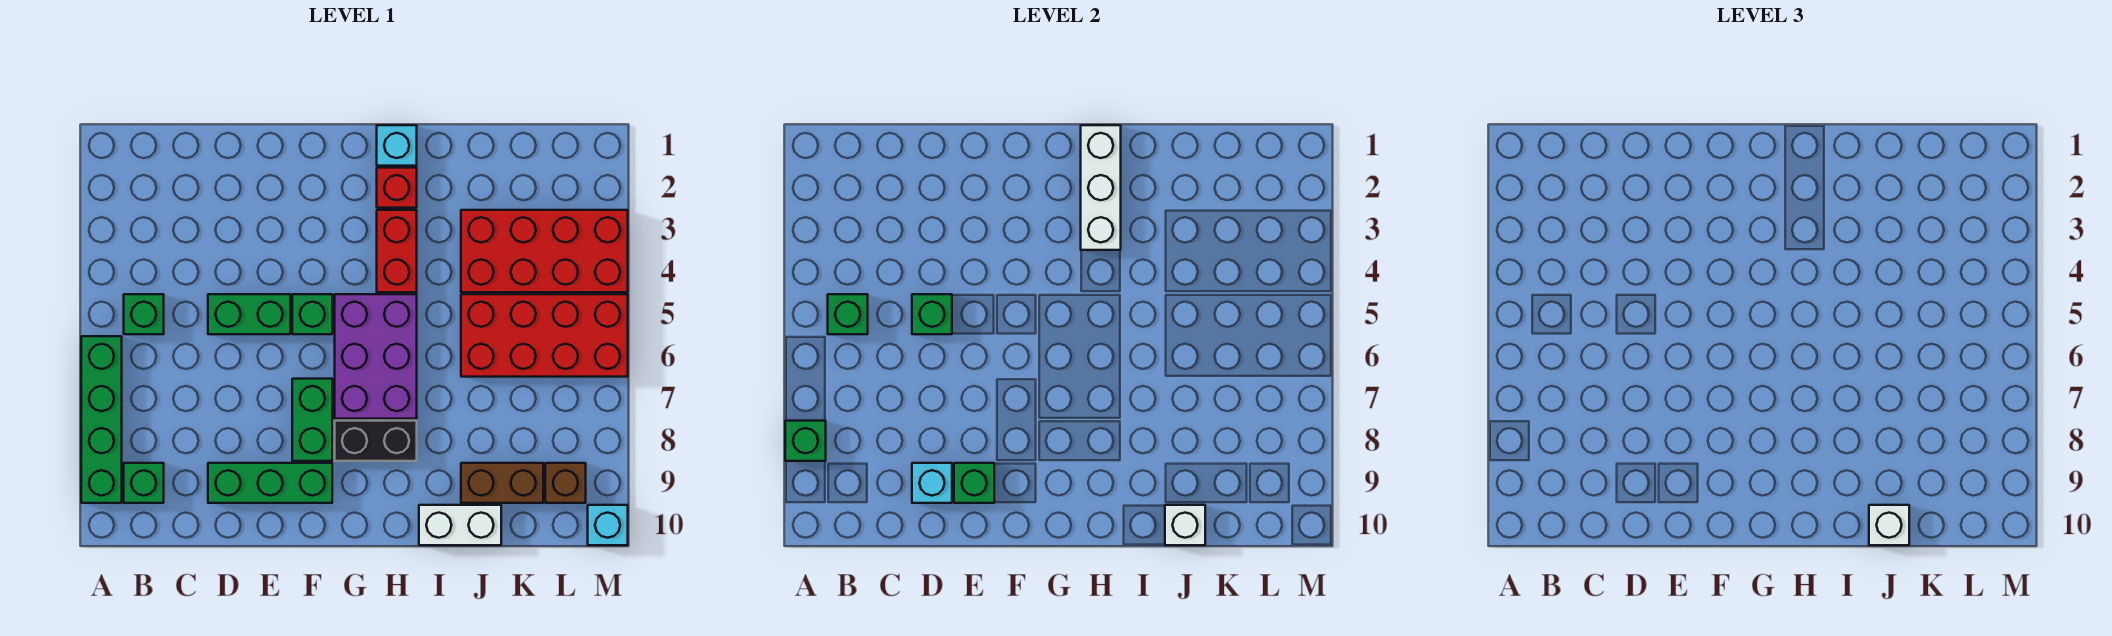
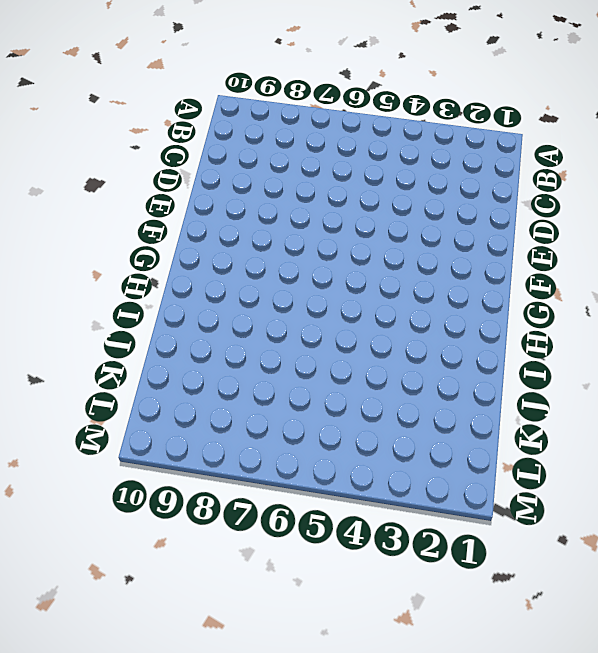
none -> green brick A6:A9 level 1
none -> green brick B5 level 1
none -> green brick B9 level 1

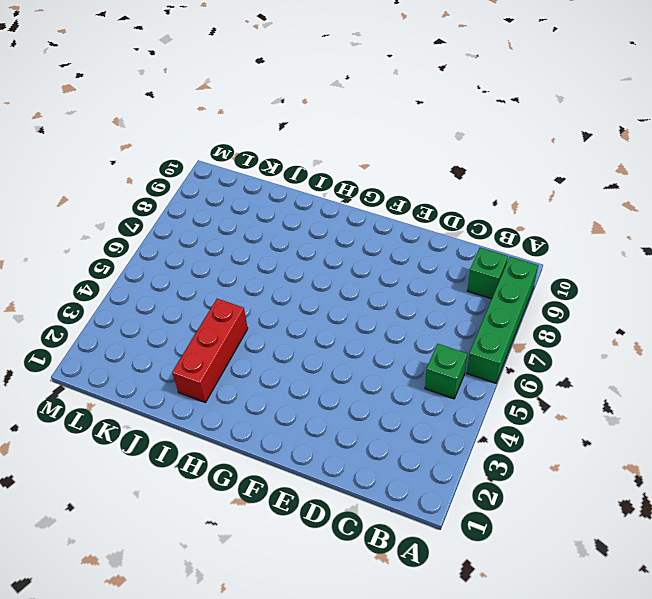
red brick I2:I4 level 1 -> none
none -> green brick D5:E5 level 1
none -> green brick D9:F9 level 1
none -> green brick F5 level 1

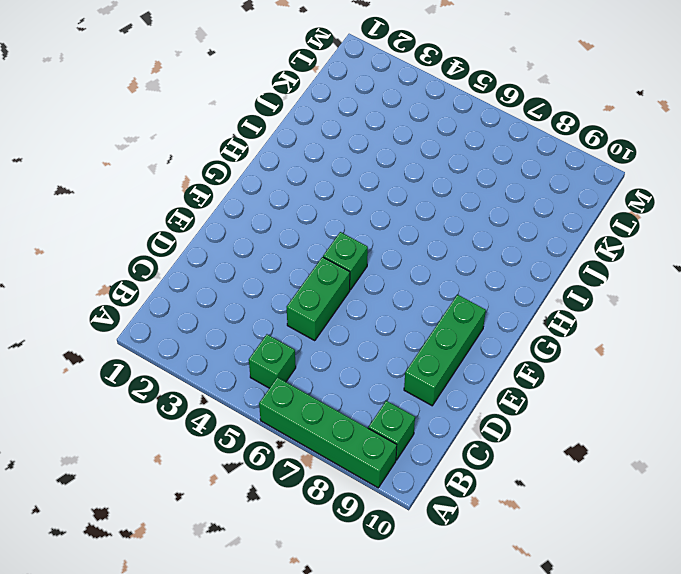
none -> green brick F7:F8 level 1
none -> purple brick G5:H7 level 1
none -> black brick G8:H8 level 1

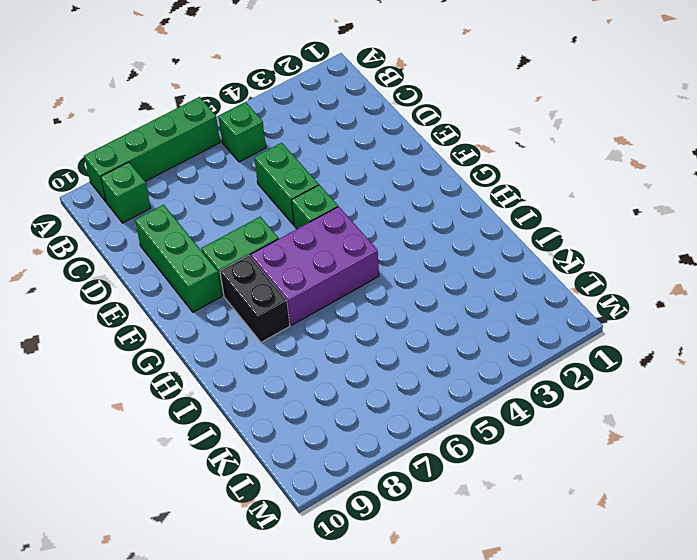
none -> cyan brick H1 level 1
none -> red brick H2 level 1
none -> red brick H3:H4 level 1

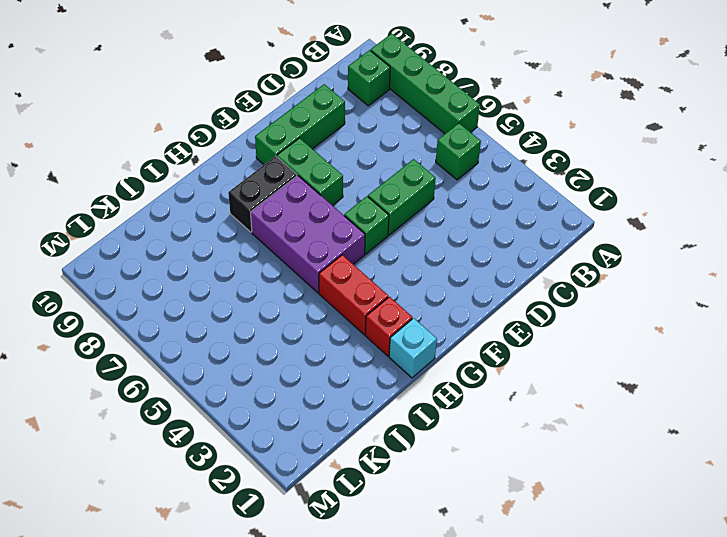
none -> white brick I10:J10 level 1
none -> red brick J3:M4 level 1
none -> red brick J5:M6 level 1

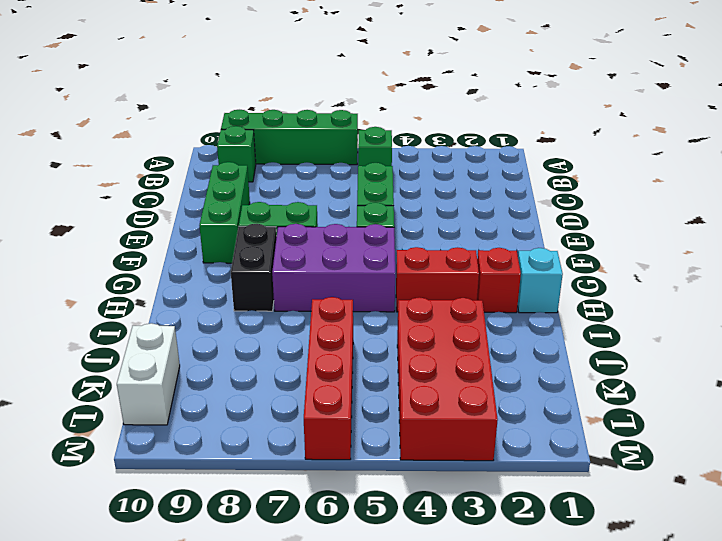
red brick J6:M6 level 1 -> red brick J5:M6 level 1
white brick K10:L10 level 1 -> white brick I10:J10 level 1
none -> brown brick J9:K9 level 1
none -> brown brick L9 level 1
none -> cyan brick M10 level 1

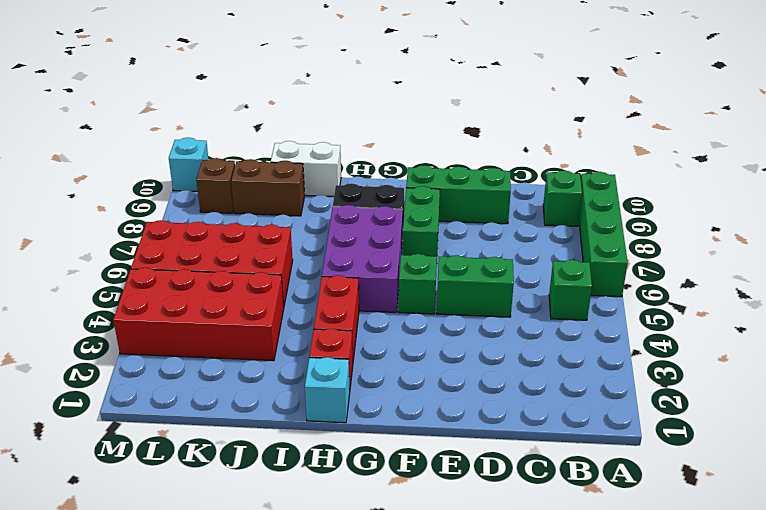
none -> green brick A8 level 2
none -> green brick B5 level 2
none -> green brick D5 level 2

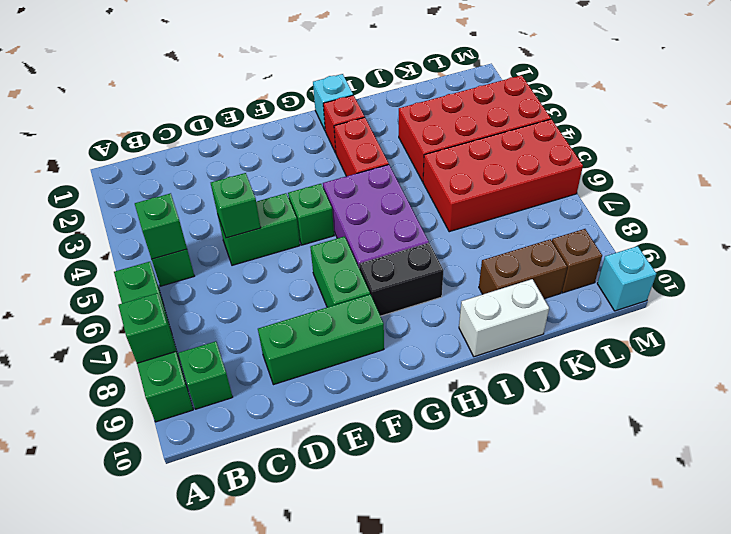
none -> cyan brick D9 level 2
none -> green brick E9 level 2
none -> white brick H1:H3 level 2

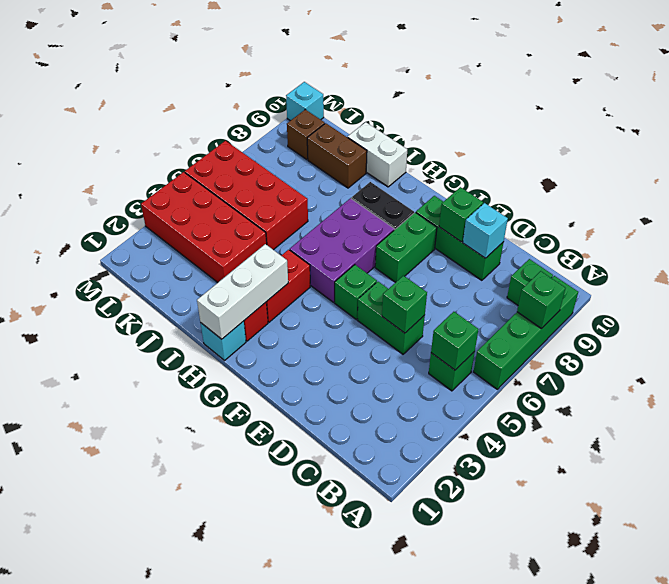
none -> white brick J10 level 2
none -> white brick J10 level 3

